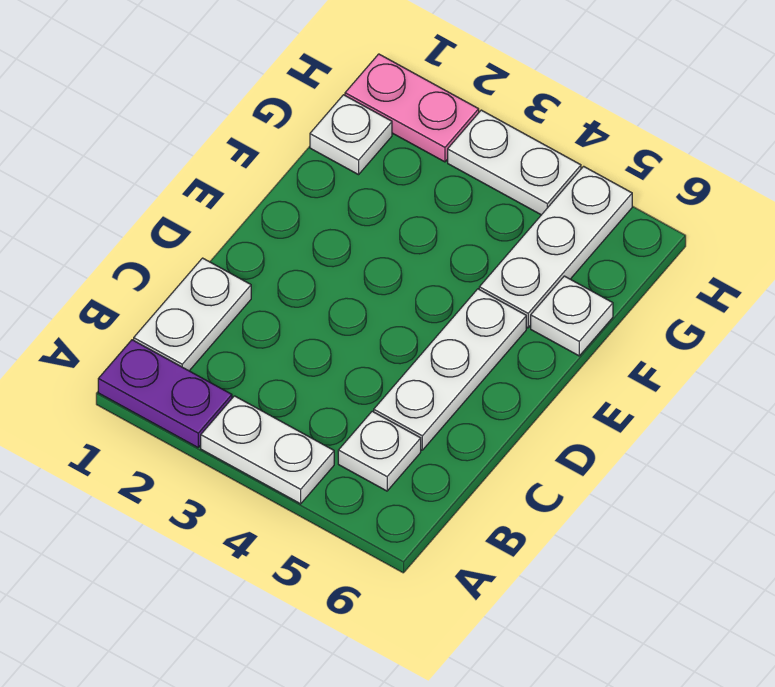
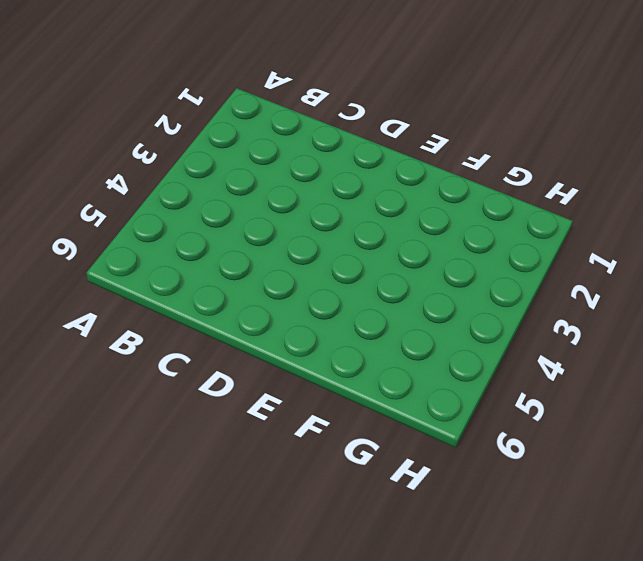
none -> purple plate A1:A2 level 1
none -> white plate A3:A4 level 1

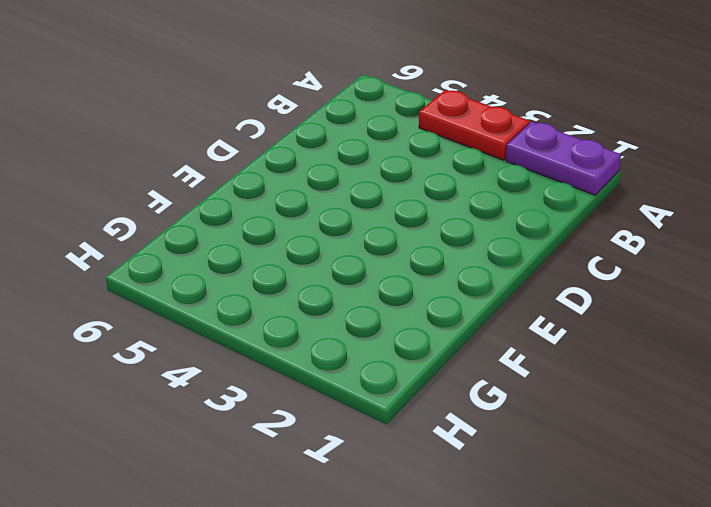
red plate A3:A4 level 1 -> white plate A3:A4 level 1
none -> white plate B1:C1 level 1
none -> white plate B5 level 1

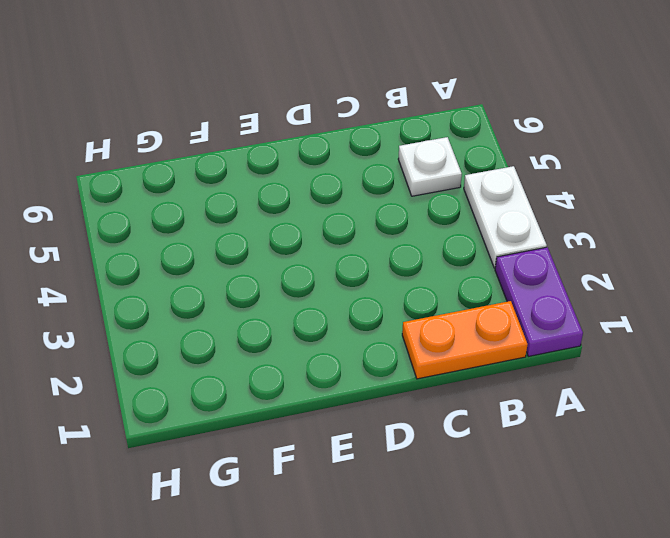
orange plate B1:C1 level 1 -> white plate B1:C1 level 1
none -> white plate C5:E5 level 1
none -> white plate F5:H5 level 1

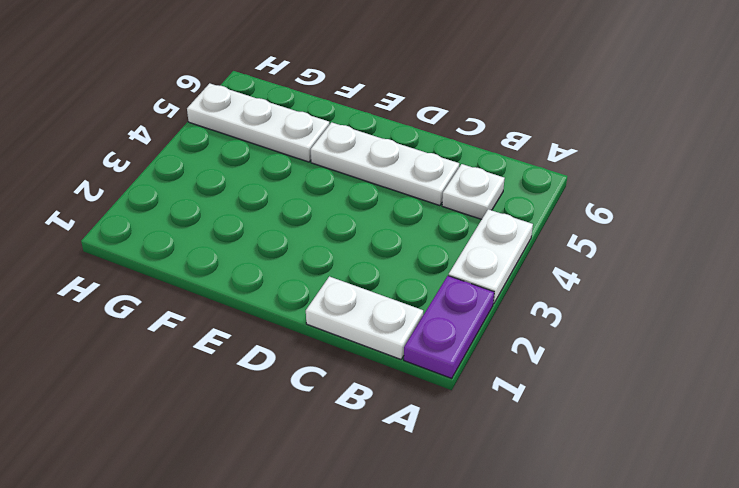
none -> white plate F6 level 1
none -> white plate G1 level 1

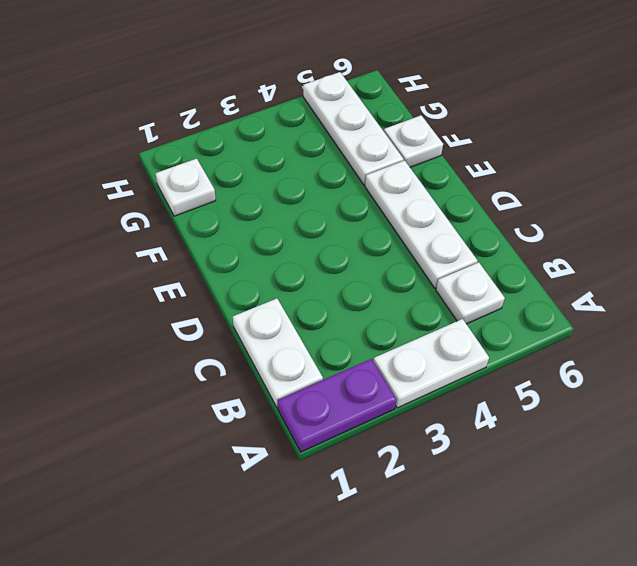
none -> pink plate H1:H2 level 1
none -> white plate H3:H4 level 1

